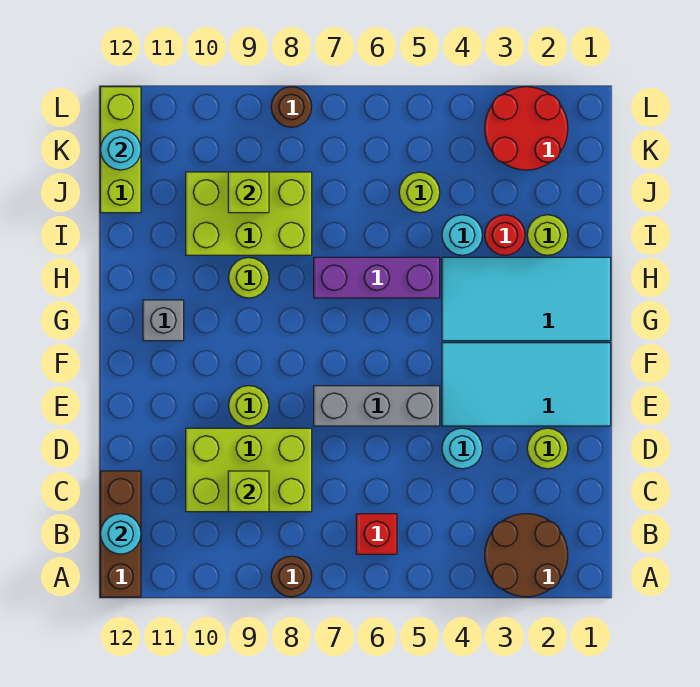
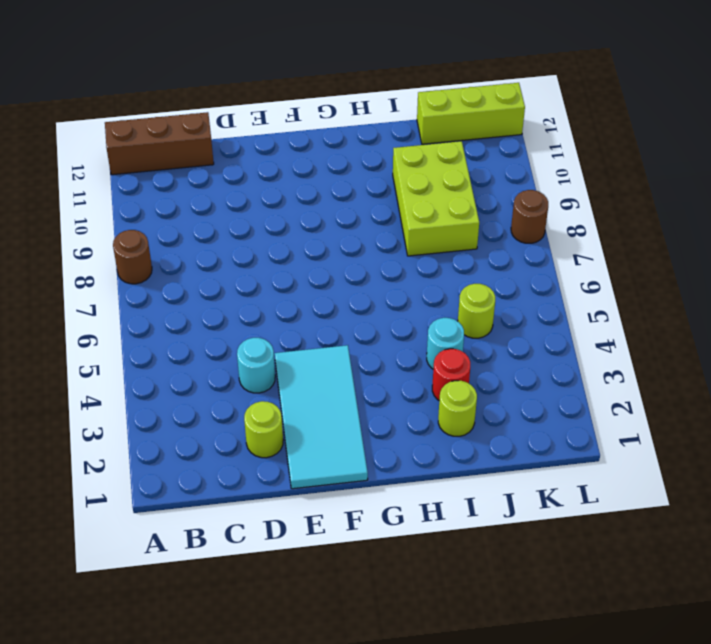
none -> brown round brick A2:B3 level 1
none -> red brick B6 level 1
none -> lime brick C8:D10 level 1

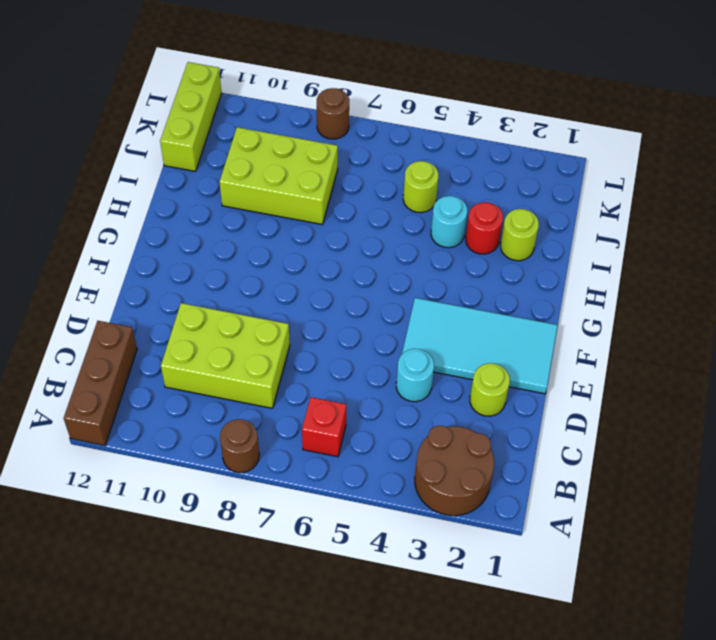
none -> grey brick E5:E7 level 1
none -> lime round brick E9 level 1
none -> cyan tile G1:H4 level 1

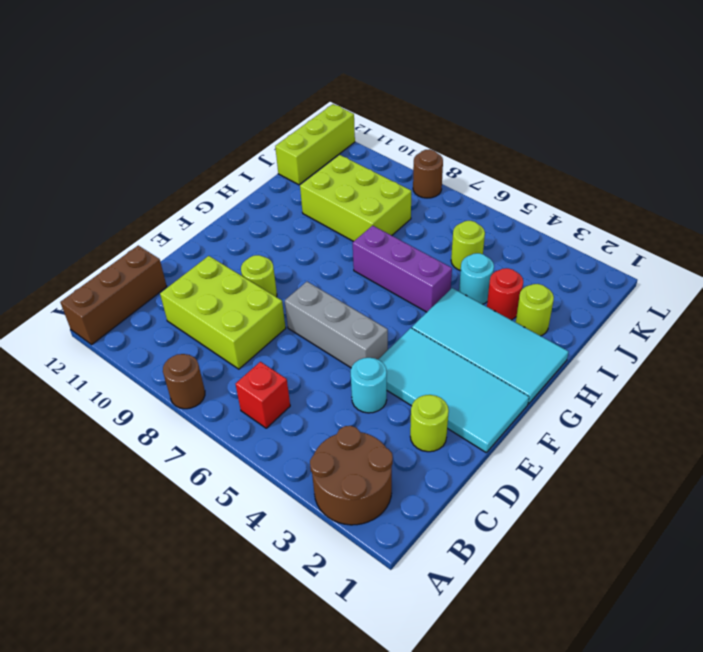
none -> grey brick G11 level 1
none -> lime round brick H9 level 1
none -> red round brick K2:L3 level 1

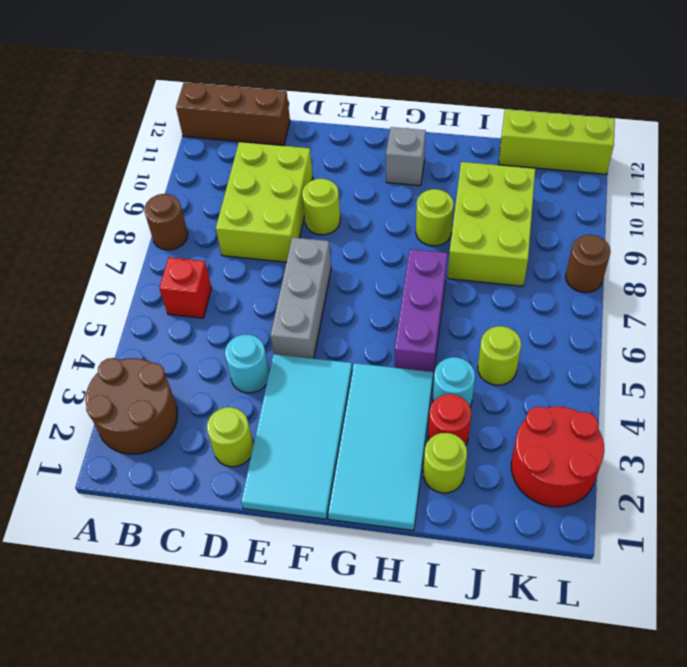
none -> cyan round brick B12 level 2
none -> lime brick C9 level 2
none -> lime brick J9 level 2

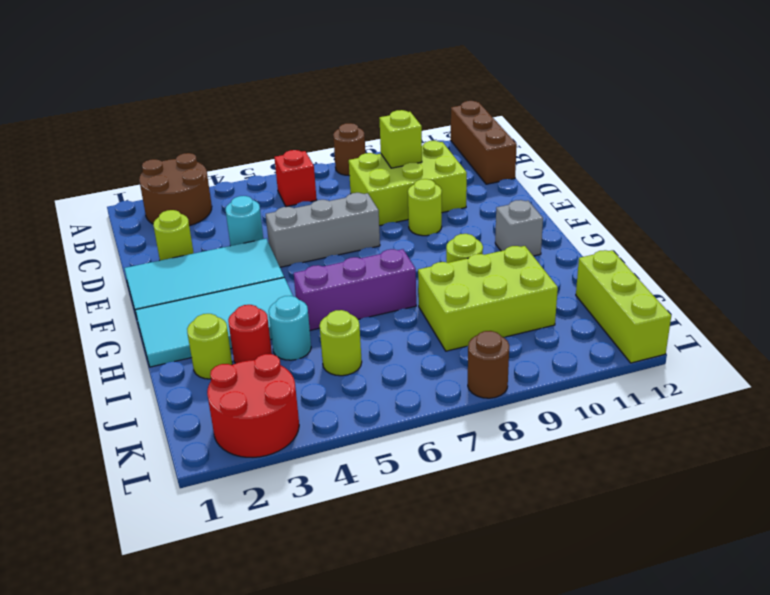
none -> cyan round brick B12 level 2
none -> lime brick J9 level 2
none -> cyan round brick K12 level 2

